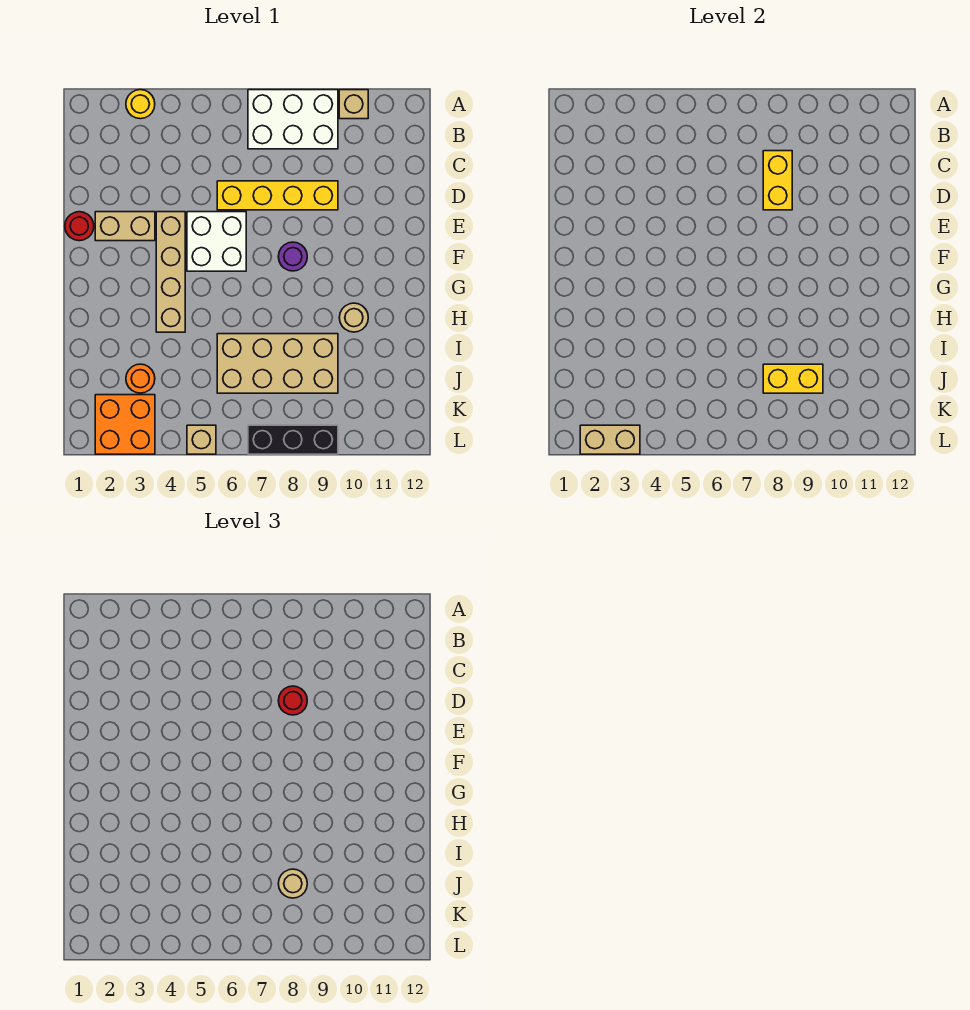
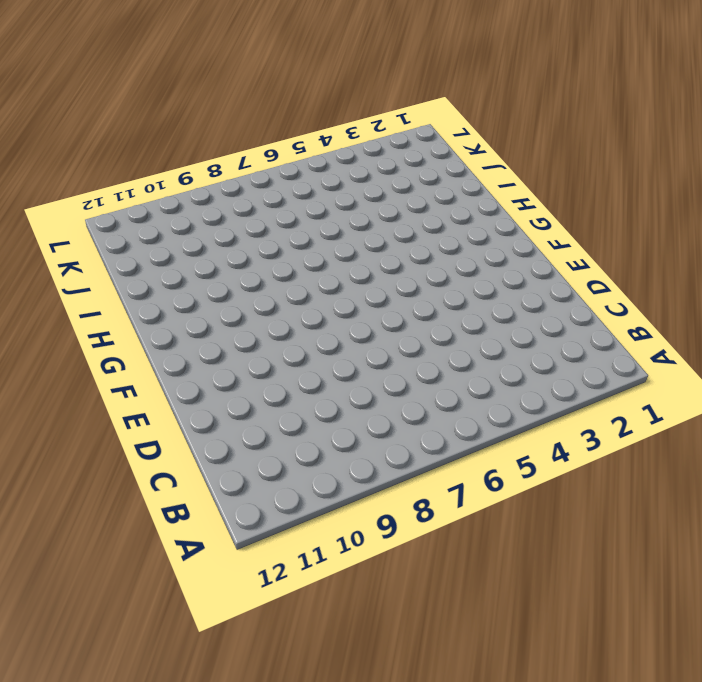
none -> yellow round brick A3 level 1
none -> white brick A7:B9 level 1
none -> tan brick A10 level 1

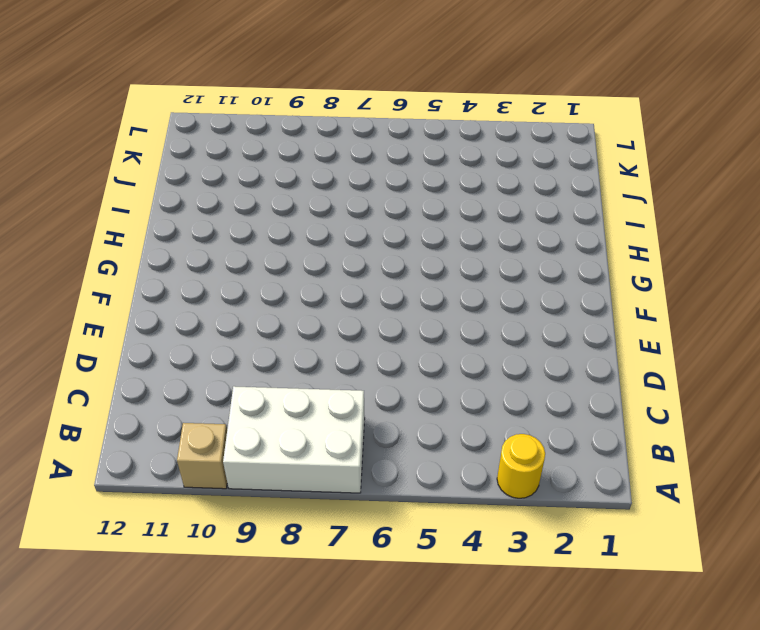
none -> yellow brick D6:D9 level 1
none -> red round brick E1 level 1
none -> tan brick E2:E3 level 1

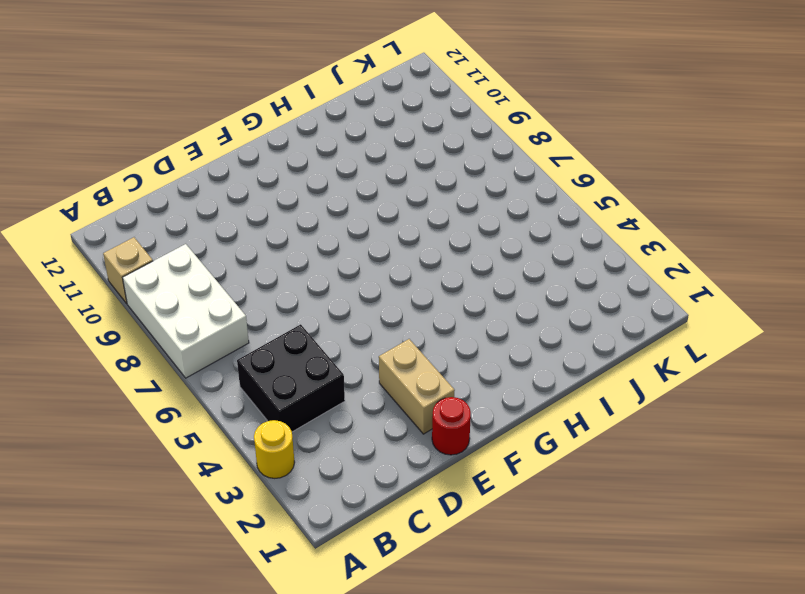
black brick B4:C5 level 1 -> none
none -> yellow brick D6:D9 level 1
none -> tan brick E4:H4 level 1
none -> white brick E5:F6 level 1

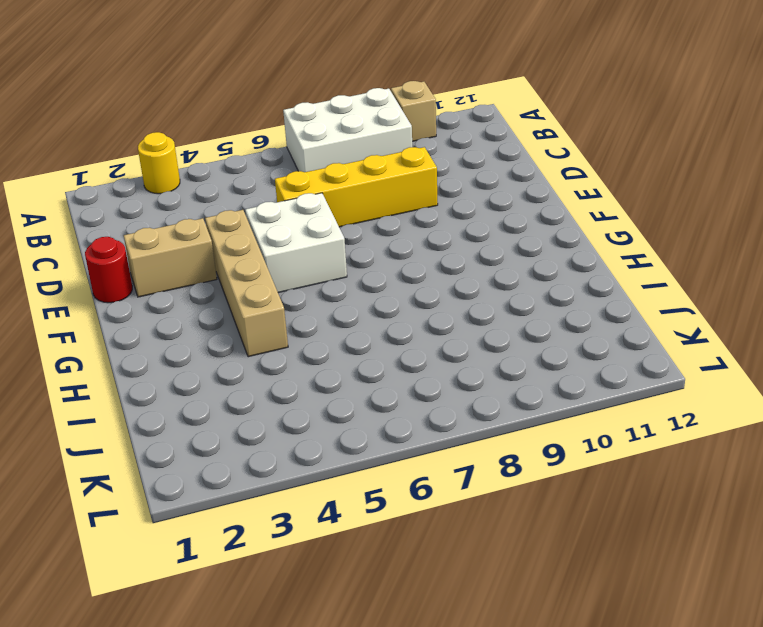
none -> purple round brick F8 level 1
none -> tan round brick H10 level 1
none -> tan brick I6:J9 level 1

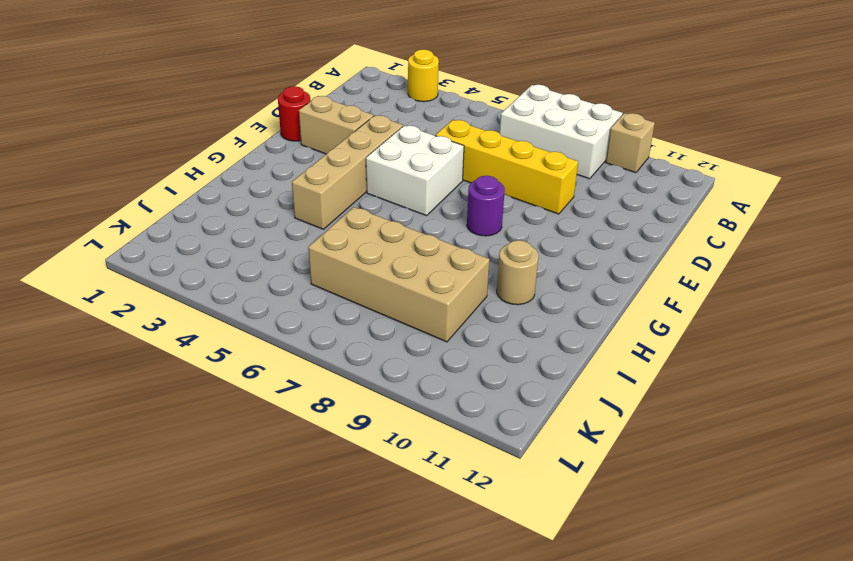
none -> orange round brick J3 level 1
none -> orange brick K2:L3 level 1
none -> tan brick L5 level 1

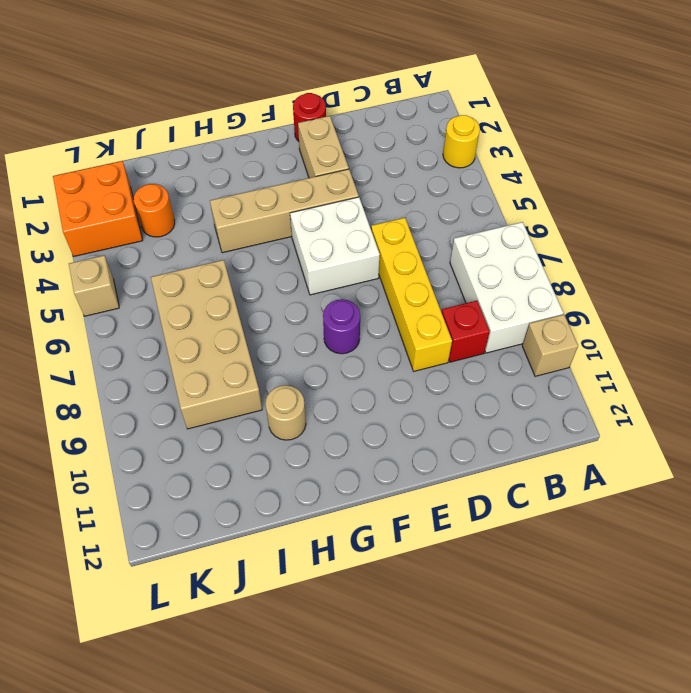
red brick C9 level 1 -> none
none -> black brick L7:L9 level 1
none -> yellow brick C8:D8 level 2
none -> yellow brick J8:J9 level 2

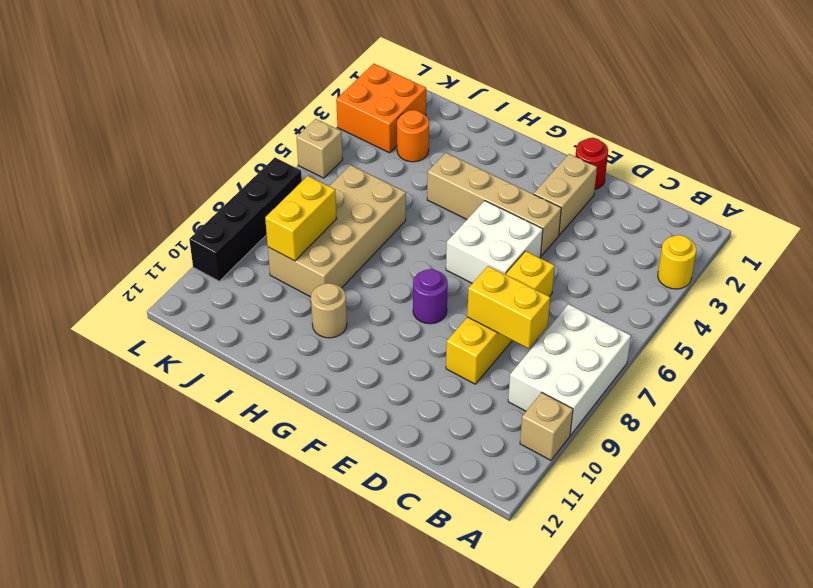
black brick L7:L10 level 1 -> black brick L7:L9 level 1
none -> tan brick L2:L3 level 2
none -> red round brick D8 level 3
none -> tan round brick J8 level 3

